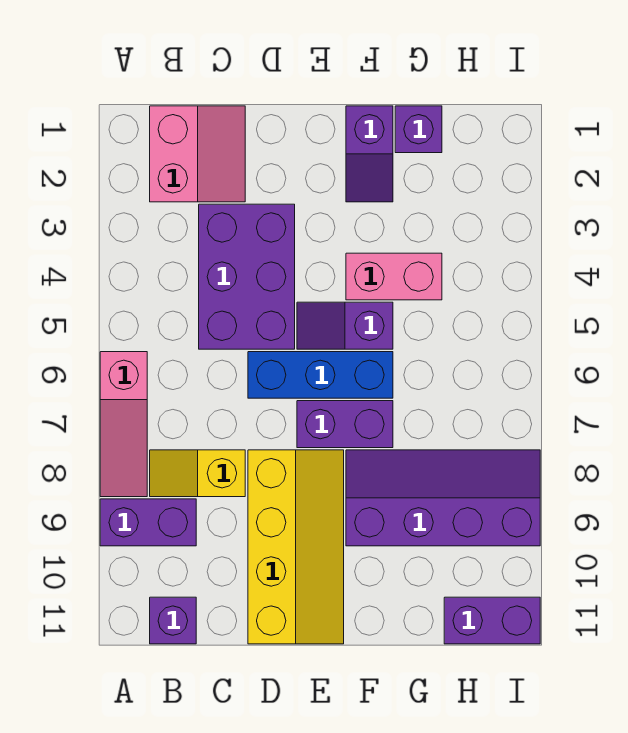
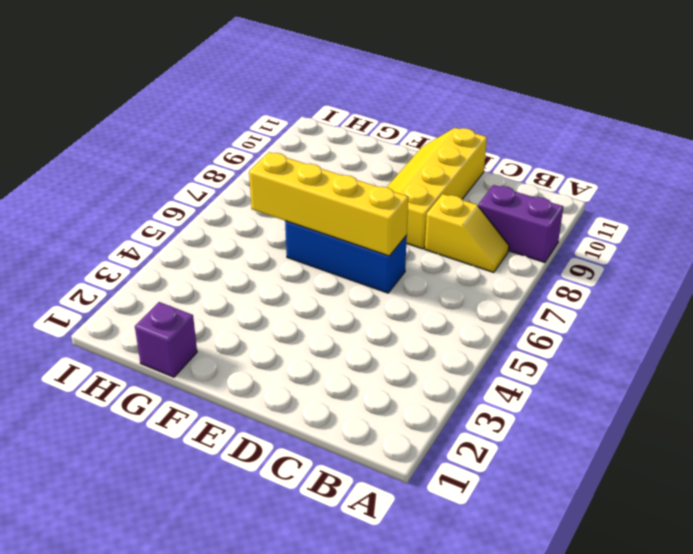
yellow brick D6:G6 level 2 -> none
none -> pink slope A6:A8 level 1 top 6
none -> pink slope B1:C2 level 1 top B
none -> purple brick B11 level 1

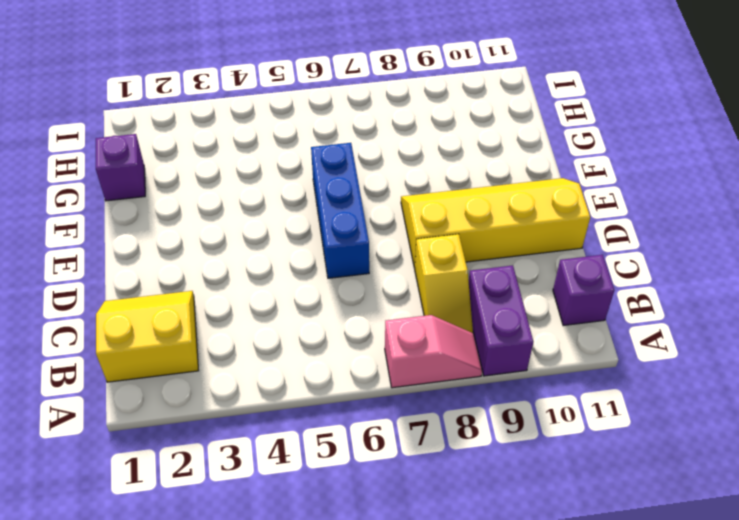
pink slope A7:A8 level 1 top 7 -> pink slope A6:A8 level 1 top 6
yellow slope B1:C2 level 1 top B -> pink slope B1:C2 level 1 top B
none -> purple brick C3:D5 level 1
none -> purple slope E5:F5 level 1 top F
none -> purple brick E7:F7 level 1

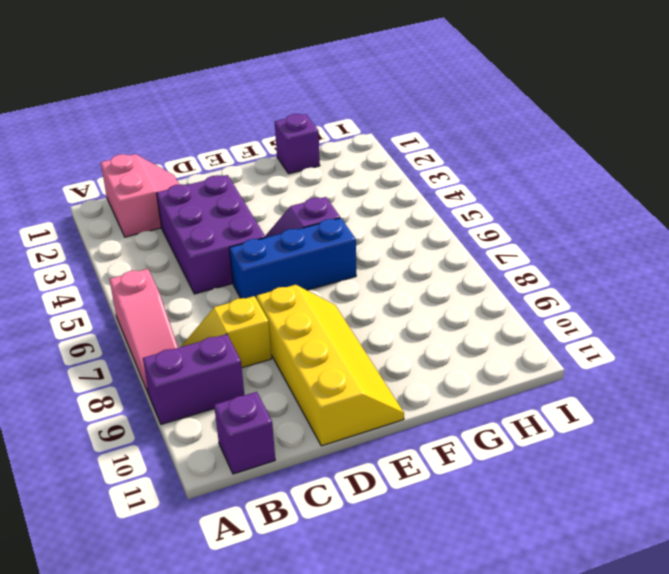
none -> purple brick E7:F7 level 1
none -> purple slope F1:F2 level 1 top 1
none -> pink brick F4:G4 level 1

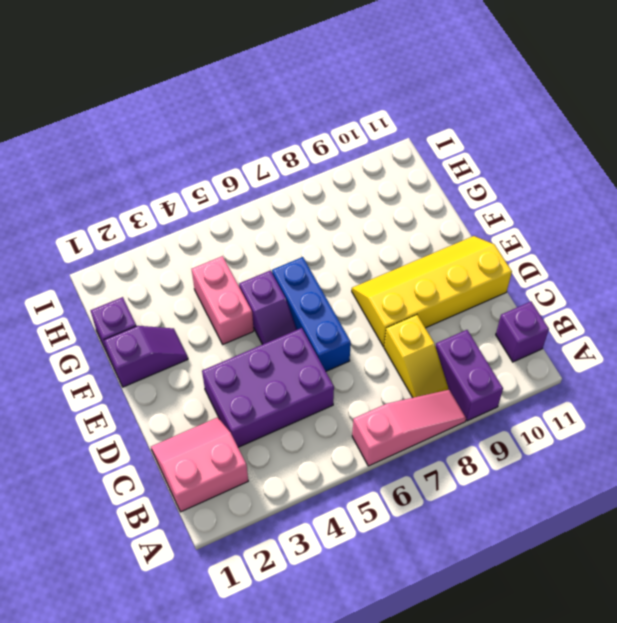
none -> purple brick E7:F7 level 1
none -> purple slope F8:I9 level 1 top 9
none -> purple brick H11:I11 level 1

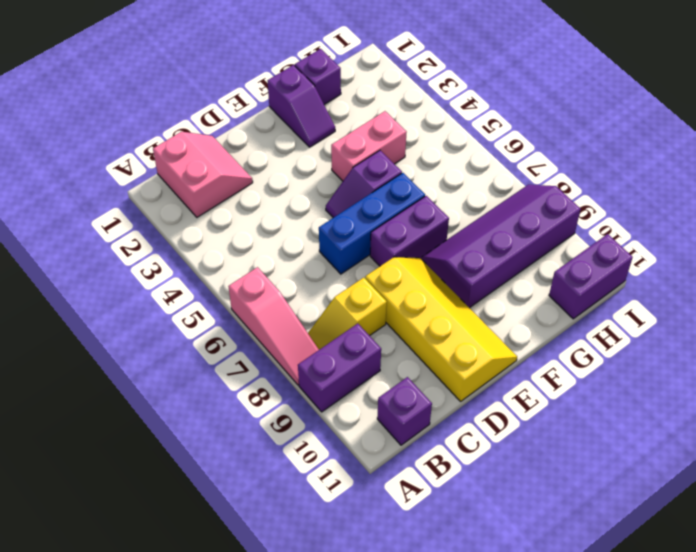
none -> purple brick C3:D5 level 1

